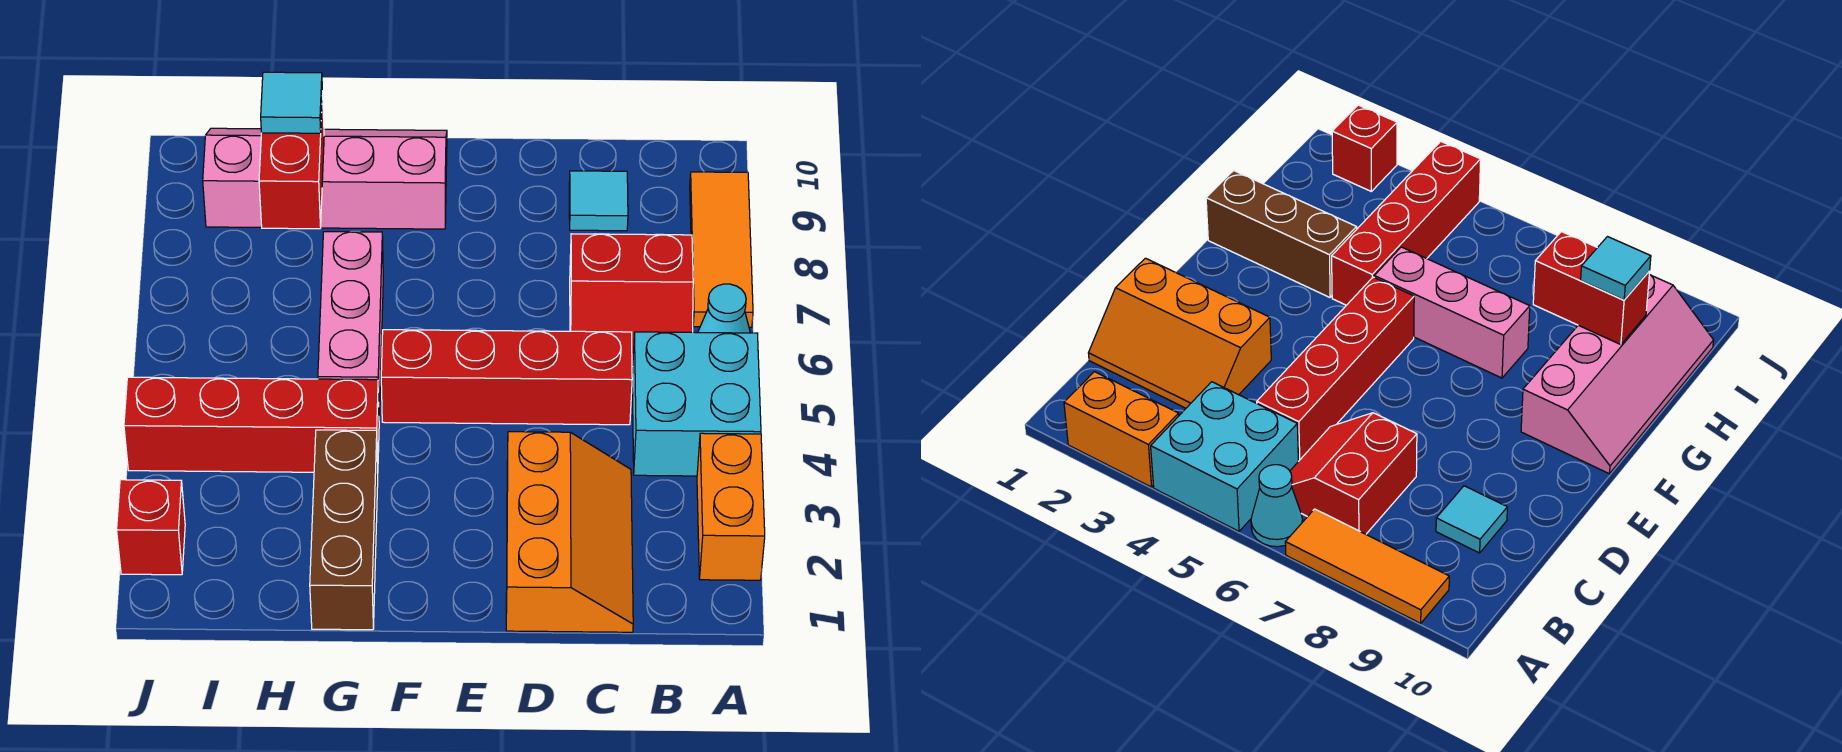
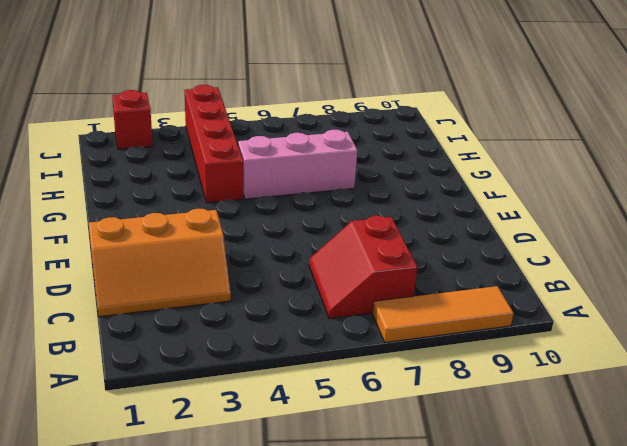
none -> orange brick A2:A3 level 1
none -> cyan brick A4:B5 level 1
none -> cyan cone A6 level 1

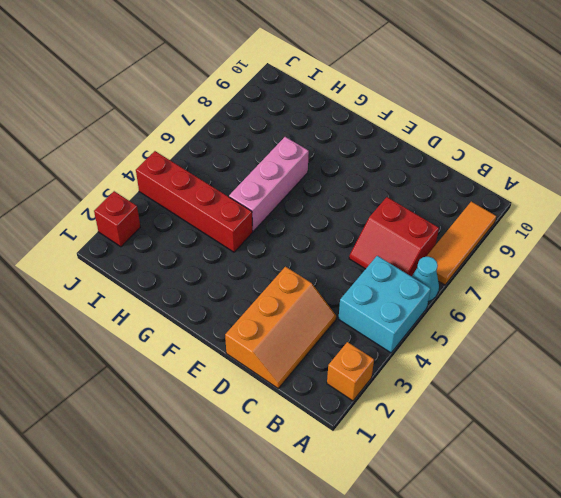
orange brick A2 level 1 -> orange brick A2:A3 level 1
none -> red brick C5:F5 level 1
none -> cyan tile C9 level 1
none -> pink slope F9:I10 level 1 top 9

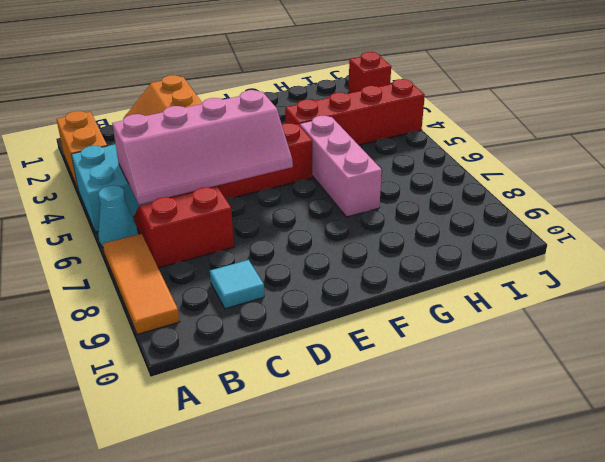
pink slope B5:E6 level 2 top 5 -> pink slope F9:I10 level 1 top 9
none -> brown brick G1:G3 level 1
none -> red brick H8:H9 level 2
none -> cyan tile H9 level 3

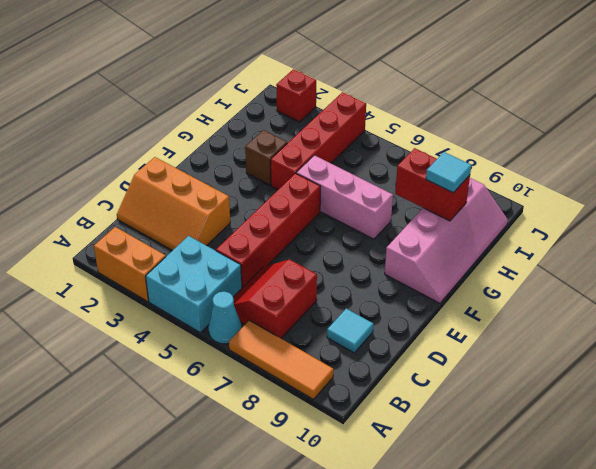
brown brick G3 level 1 -> brown brick G1:G3 level 1

